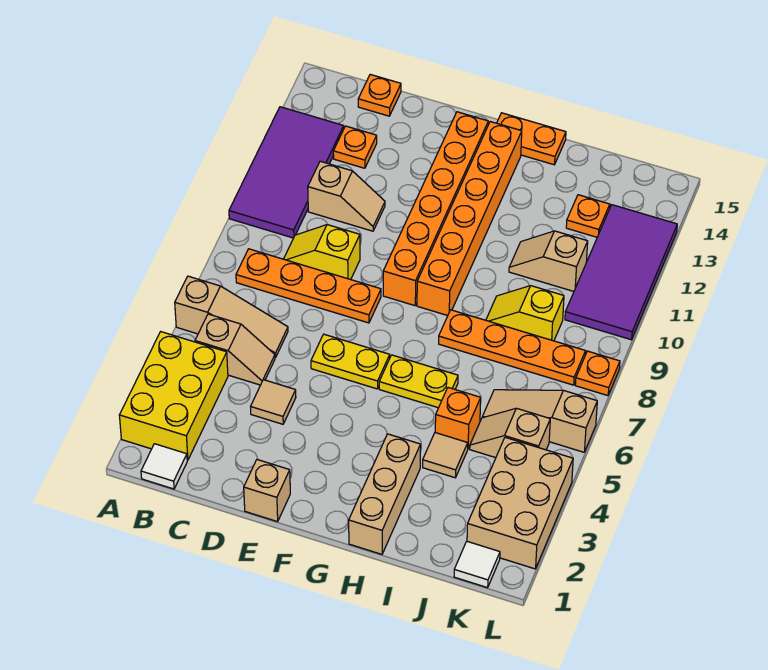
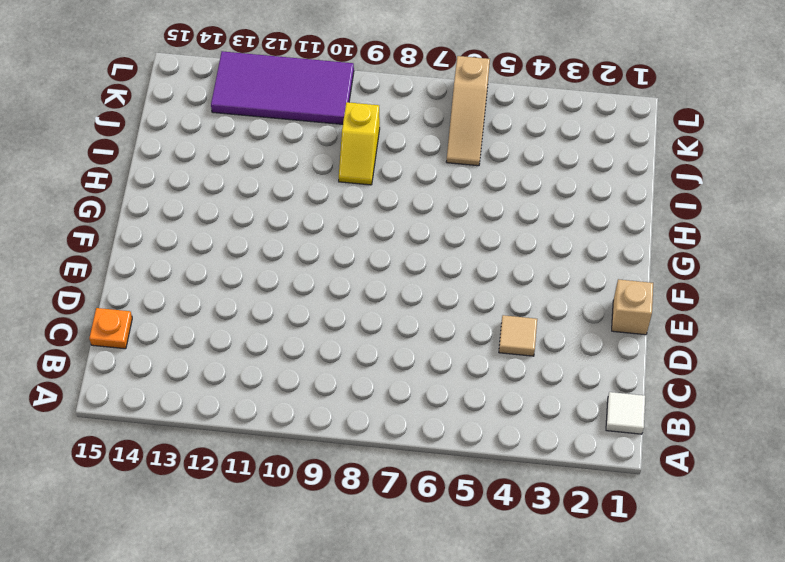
none -> yellow brick A2:B4 level 1
none -> tan slope A6:C6 level 1 top A
none -> purple tile A10:B13 level 1
none -> tan slope B5:C5 level 1 top B

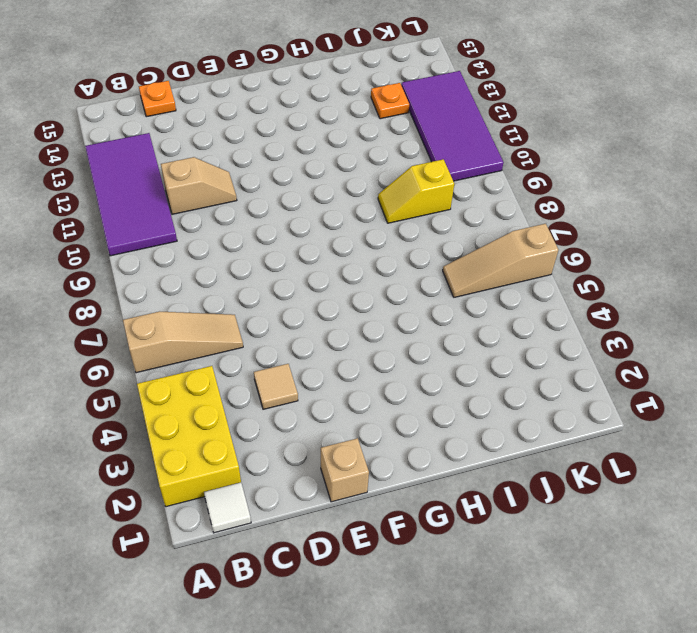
none -> tan slope B5:C5 level 1 top B
none -> orange plate B8:E8 level 1
none -> yellow slope C9:D9 level 1 top D
none -> orange plate C13 level 1

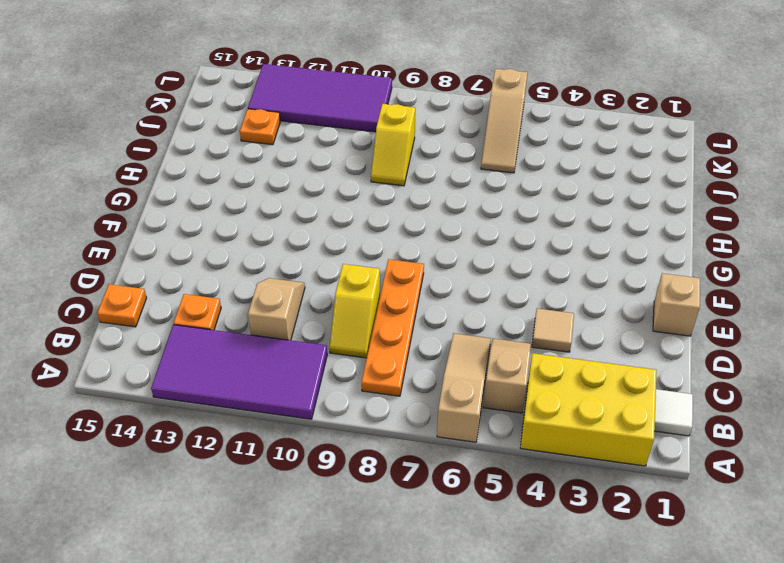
none -> yellow plate E6:F6 level 1
none -> orange brick F9:F14 level 1
none -> yellow plate G6:H6 level 1
none -> orange brick G9:G14 level 1

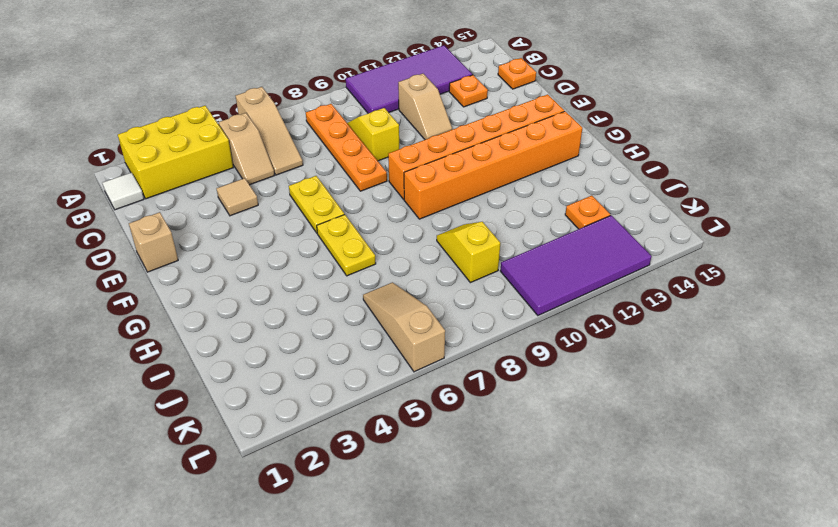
none -> orange plate G15:H15 level 1
none -> tan brick H1:H3 level 1
none -> orange plate H8:K8 level 1
none -> tan tile I4 level 1

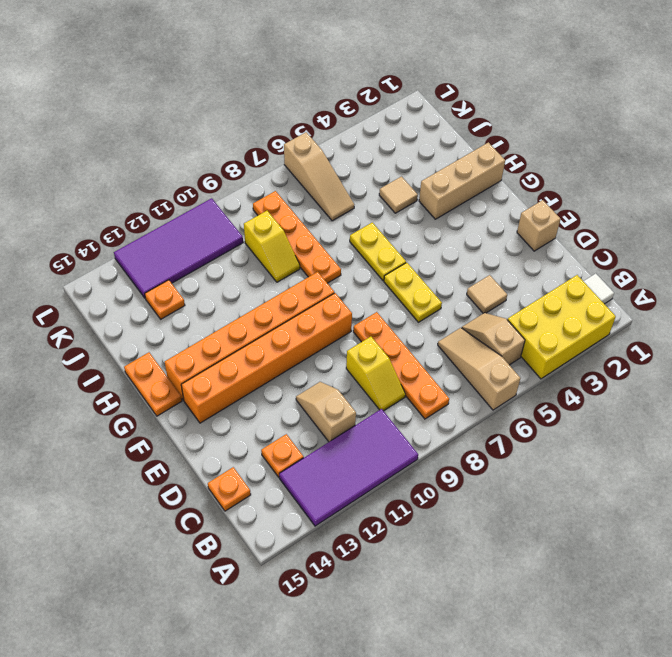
none -> orange brick I5 level 1
none -> tan slope I11:J11 level 1 top J
none -> tan slope J5:K5 level 1 top K
none -> white tile K1 level 1

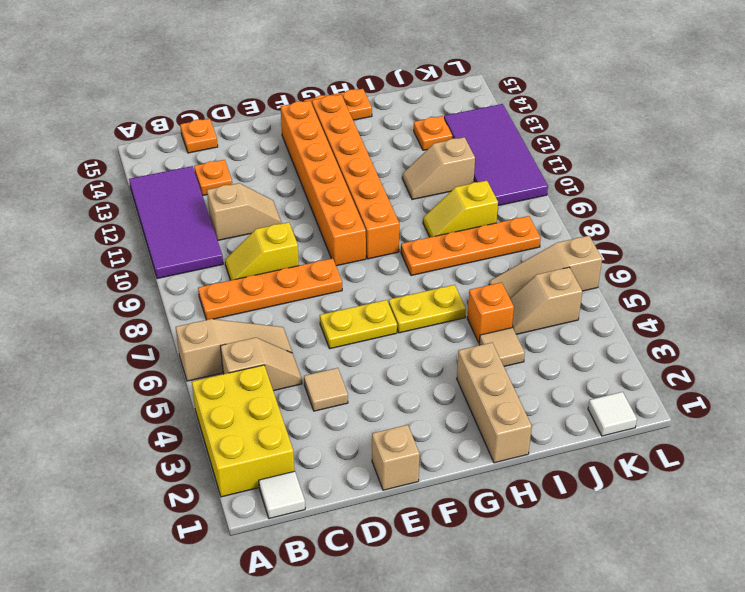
none -> tan brick K2:L4 level 1
none -> orange plate L8 level 1

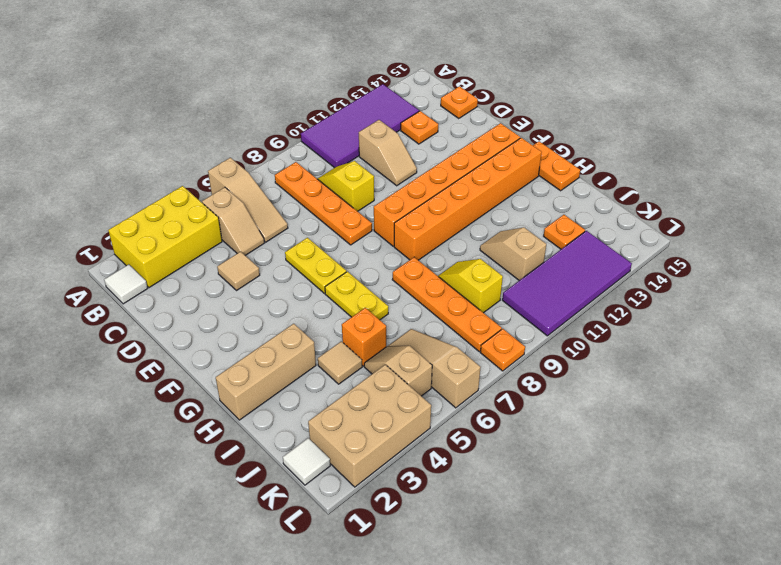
none -> tan brick E1 level 1

